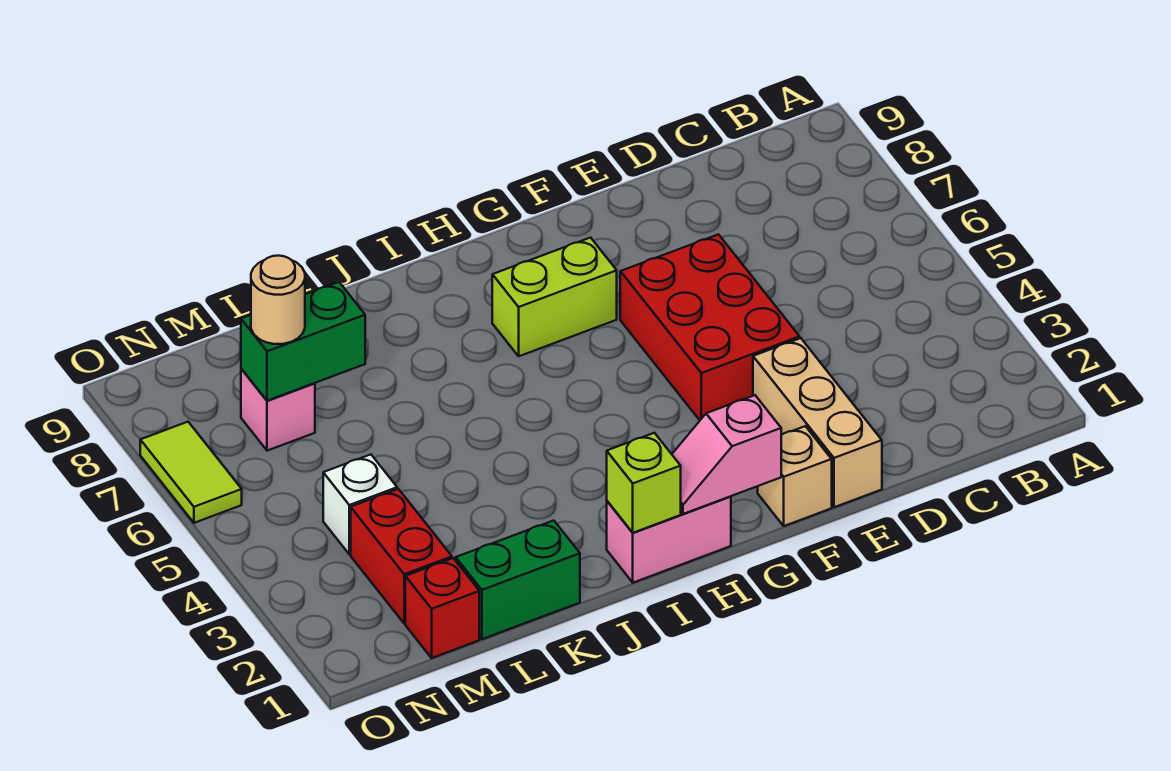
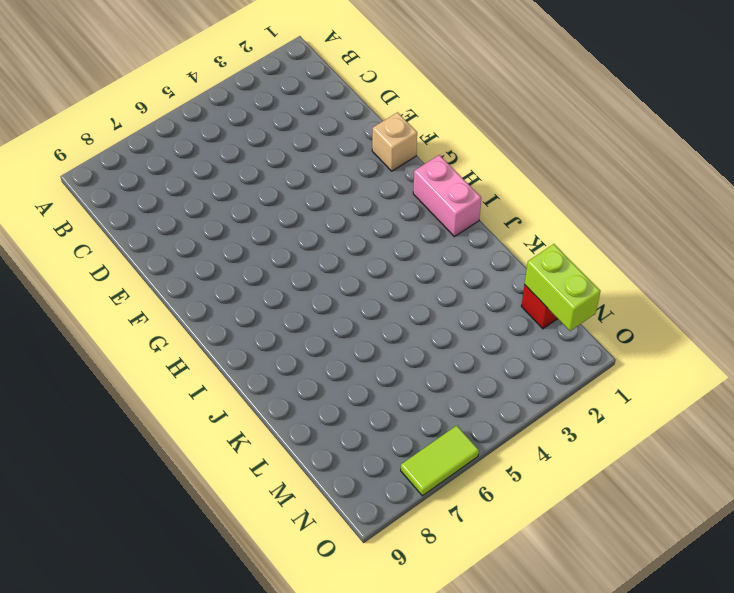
lime brick M1:N1 level 2 -> lime brick G7:H7 level 1
none -> tan brick E1:E3 level 1
none -> red brick E4:F6 level 1
none -> green brick K1:L1 level 1

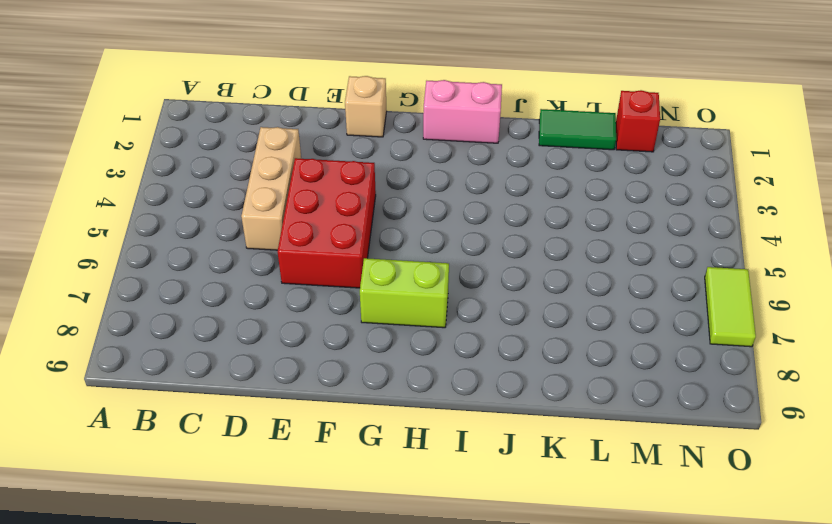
tan brick D3:D5 level 1 -> tan brick E1:E3 level 1
green tile K1:L1 level 1 -> green brick K1:L1 level 1
none -> red brick M2:M3 level 1
none -> white brick M4 level 1
none -> pink brick M7 level 1

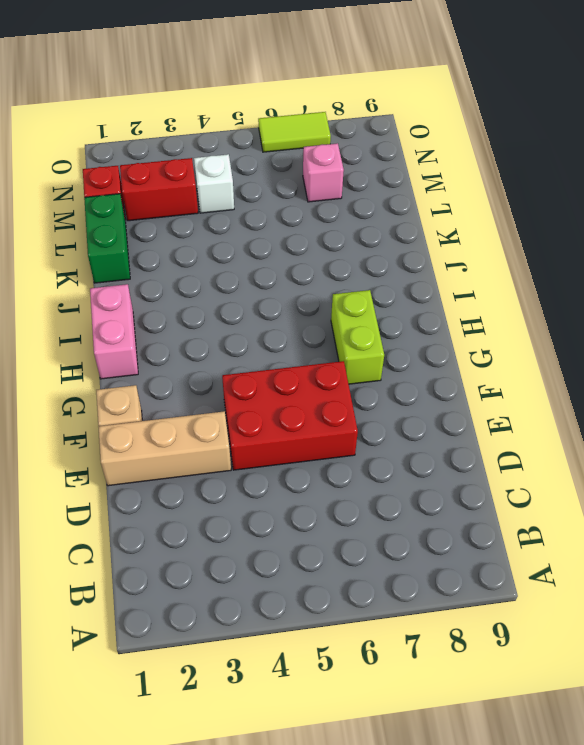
none -> pink slope G1:H1 level 2 top G
none -> lime brick I1 level 2
none -> green brick L7:M7 level 2

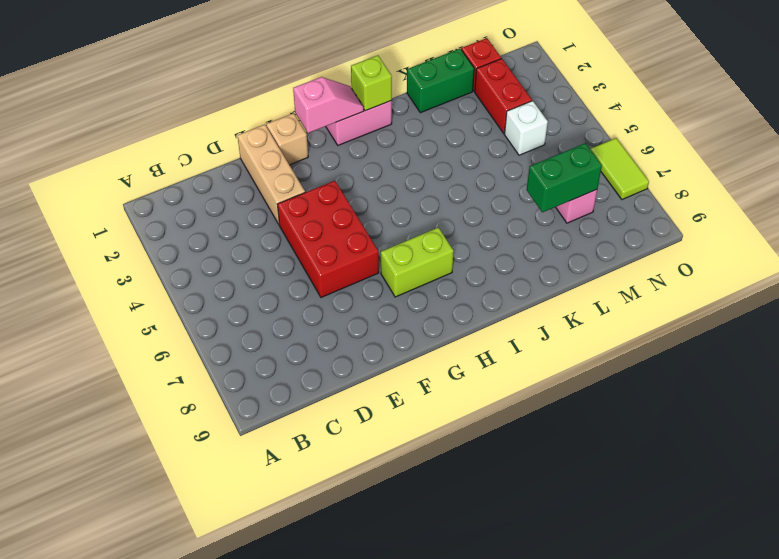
none -> tan round brick M7 level 3

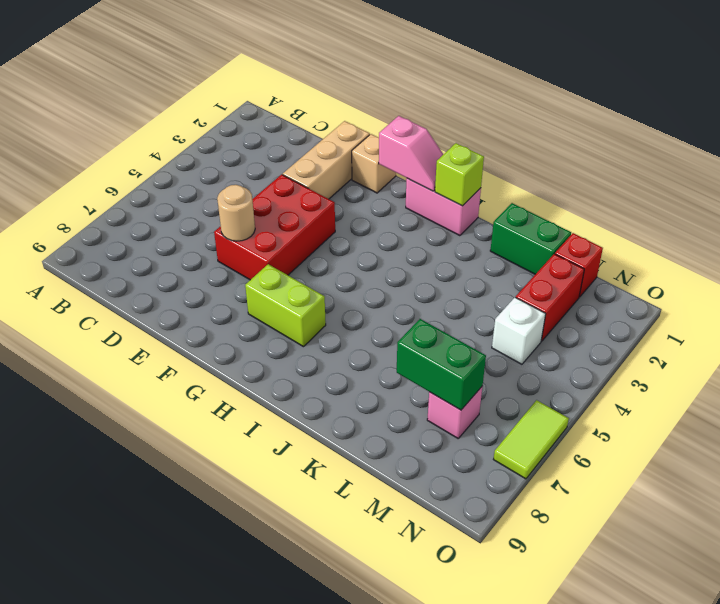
tan round brick E6 level 2 -> tan round brick M7 level 3

